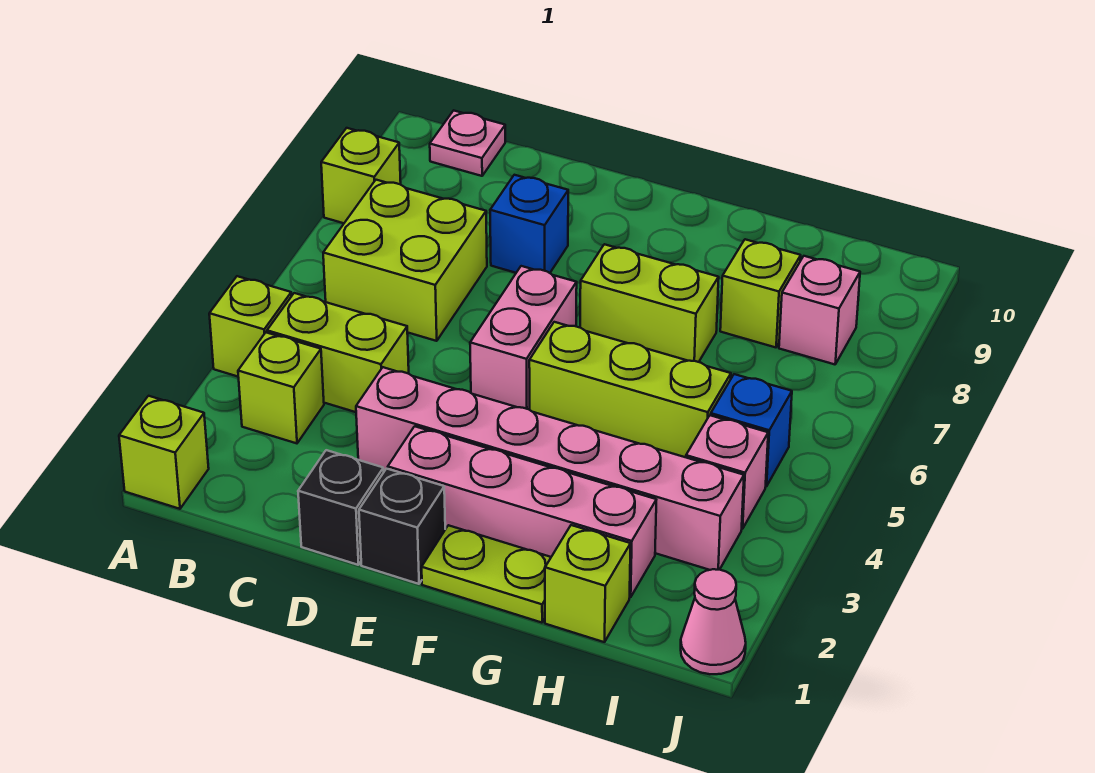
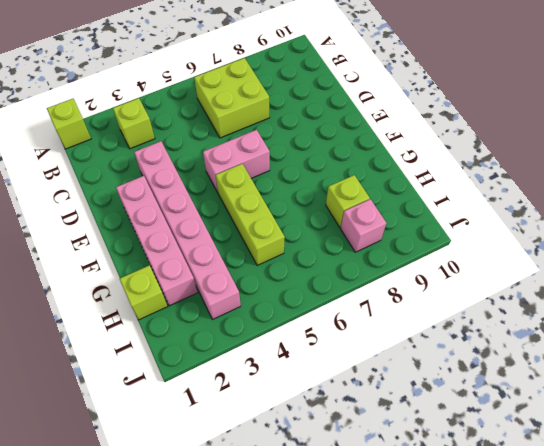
none -> lime brick A4 level 1
none -> lime brick A8 level 1
none -> lime brick B4:C4 level 1

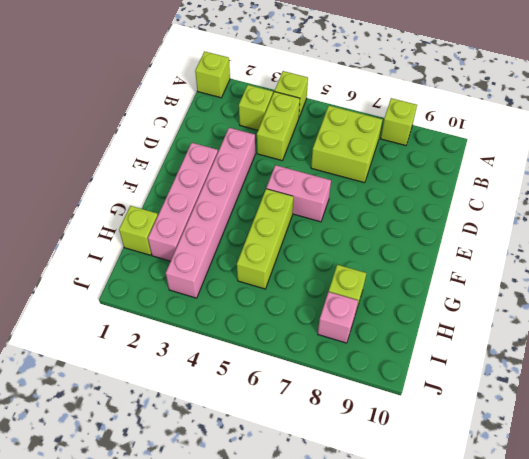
none -> pink plate B10 level 1
none -> black brick D1 level 1
none -> blue brick D8 level 1

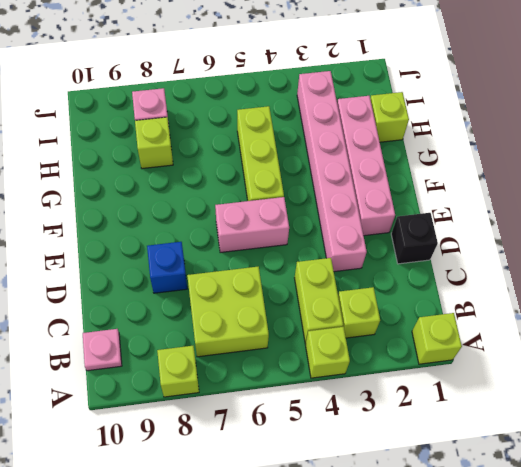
none -> black brick E1 level 1
none -> lime plate F1:G1 level 1
none -> lime brick F7:G7 level 1

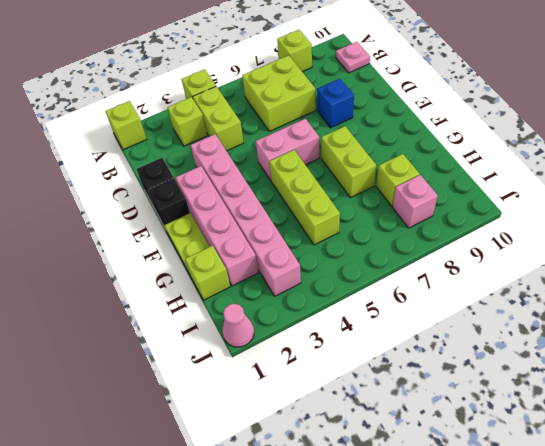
none -> pink brick I4 level 1
none -> blue brick I5 level 1

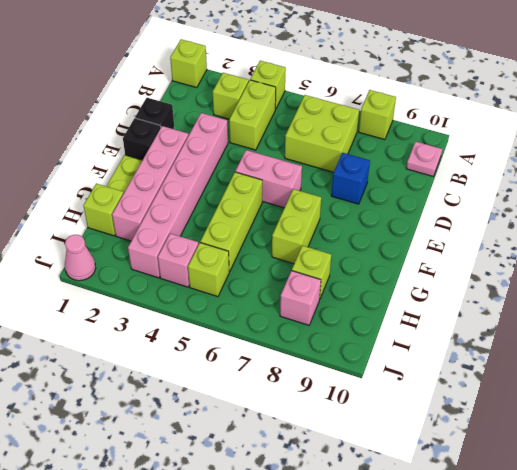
lime brick I5 level 1 -> blue brick I5 level 1

